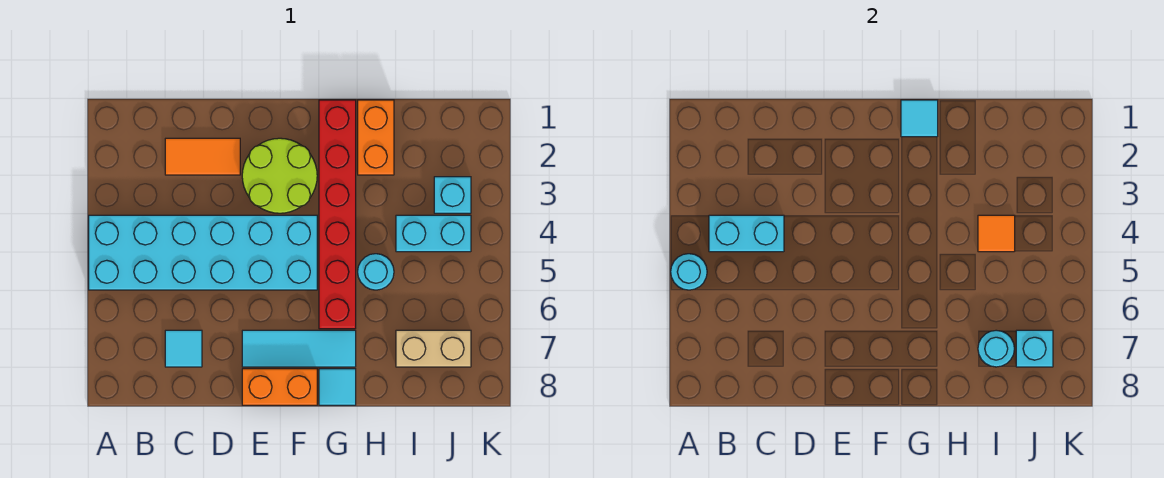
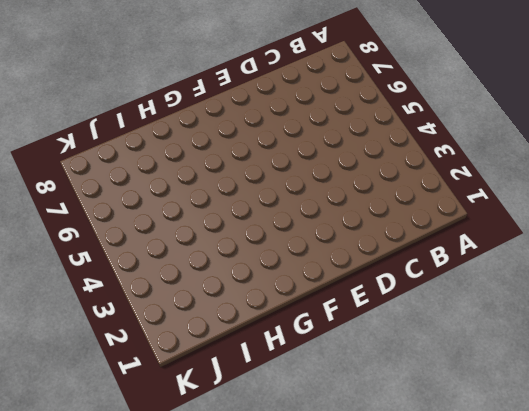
none -> cyan brick A4:F5 level 1
none -> orange tile C2:D2 level 1
none -> cyan tile C7 level 1

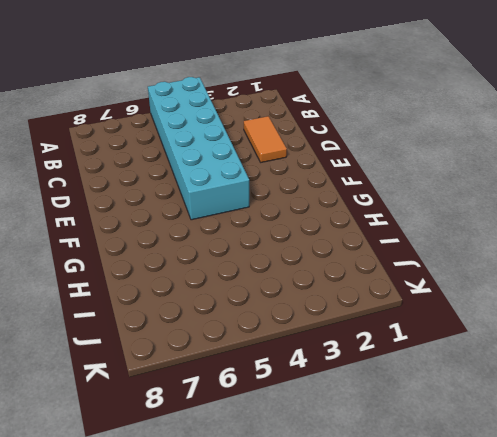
none -> cyan tile C7 level 1
none -> lime round brick E2:F3 level 1
none -> cyan tile E7:G7 level 1

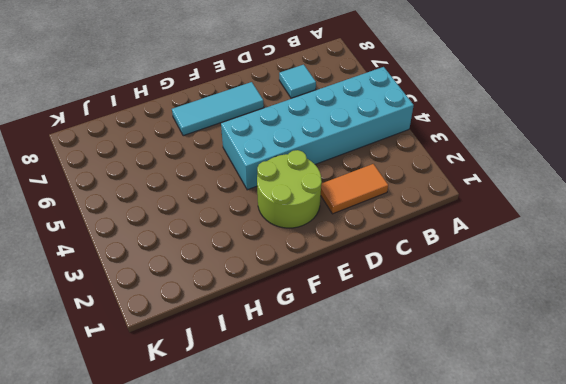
none -> orange brick E8:F8 level 1
none -> red brick G1:G6 level 1
none -> cyan tile G8 level 1

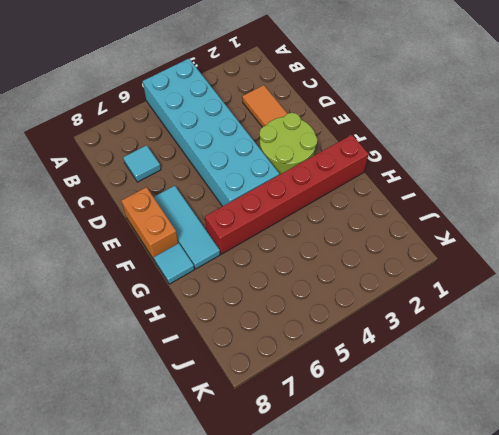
none -> orange brick H1:H2 level 1
none -> cyan round brick H5 level 1
none -> cyan brick I4:J4 level 1

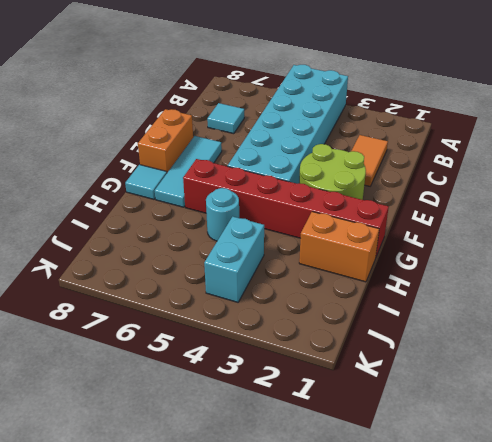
none -> tan brick I7:J7 level 1
none -> cyan brick J3 level 1
none -> cyan round brick A5 level 2

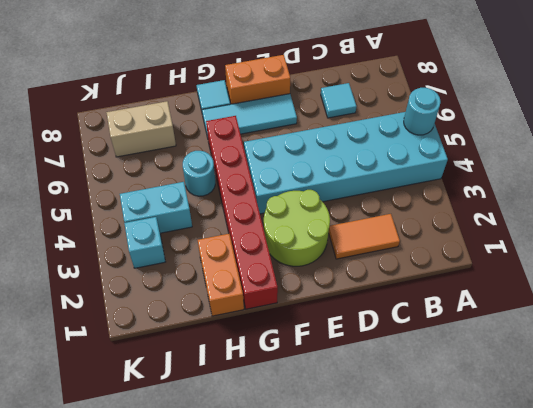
none -> cyan brick B4:C4 level 2
none -> cyan tile G1 level 2
none -> orange tile I4 level 2

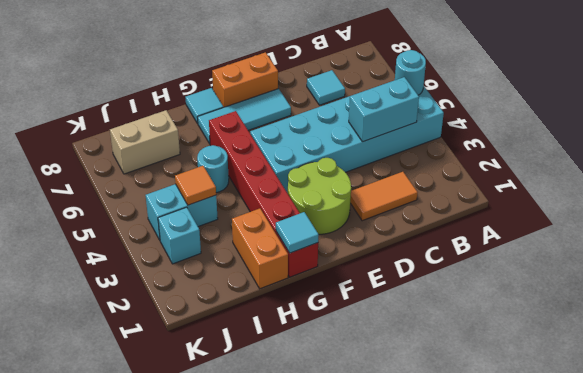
none -> cyan round brick I7 level 2
none -> cyan brick J7 level 2

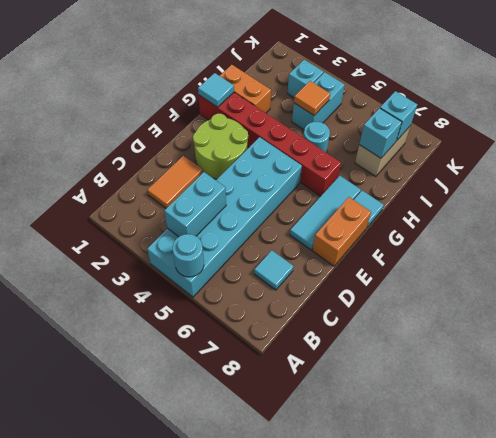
cyan brick I7 level 2 -> cyan round brick I7 level 2

